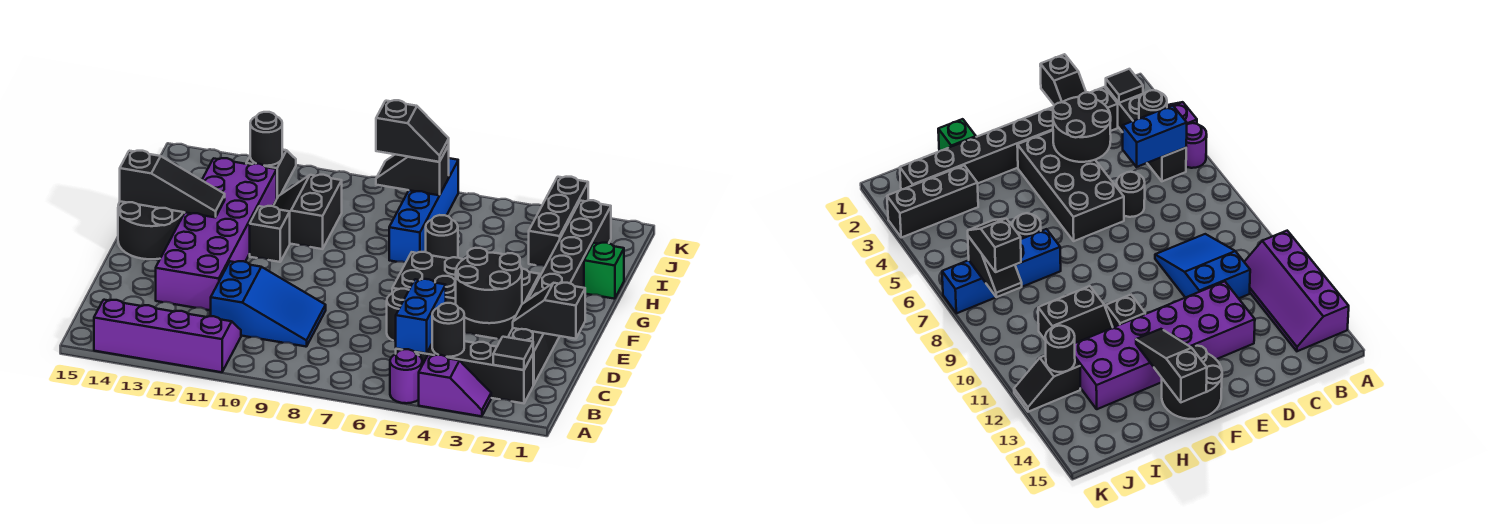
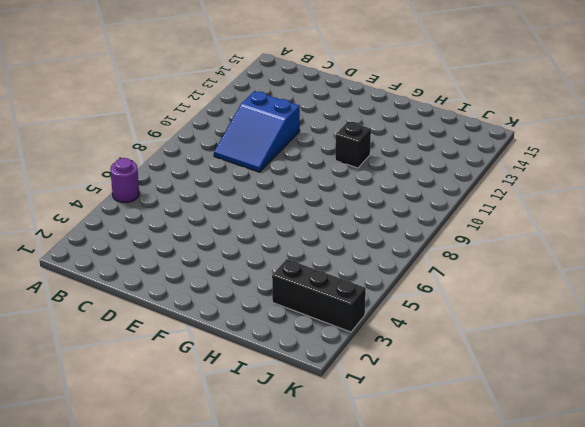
none -> purple slope A3:A4 level 1 top 4
none -> purple slope A11:B14 level 1 top A
none -> black brick B2:B5 level 1

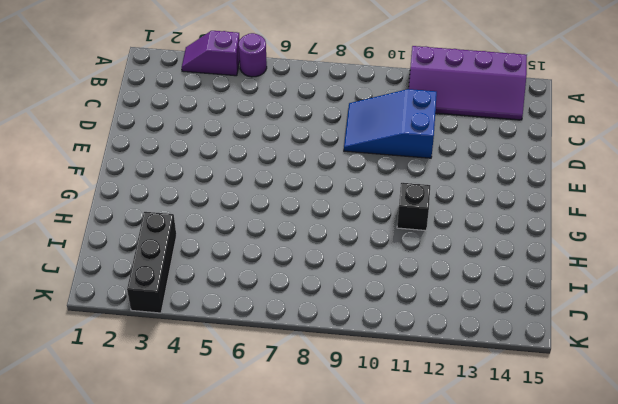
none -> black brick B2:B5 level 1
none -> black brick C2:J2 level 1
none -> black round brick D6 level 1

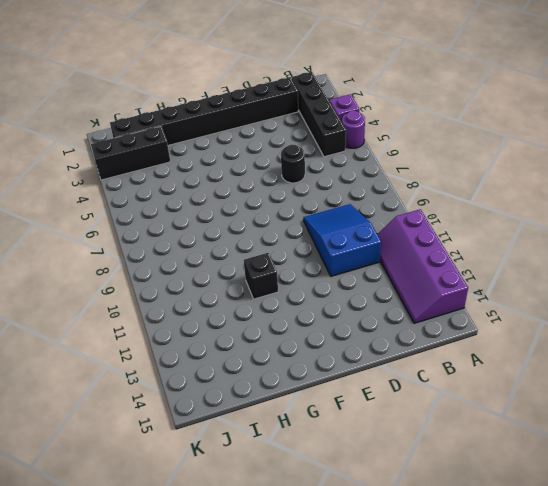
none -> purple brick D12:I13 level 1
none -> black brick E3:F6 level 1
none -> black round brick F14:G15 level 1

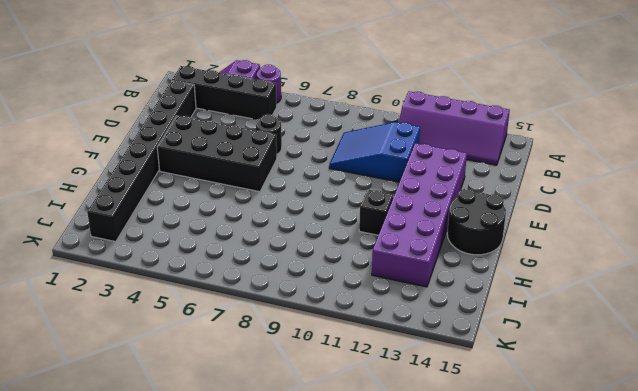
none -> green brick H1 level 1
none -> black round brick H6 level 1
none -> blue brick H7:K7 level 1

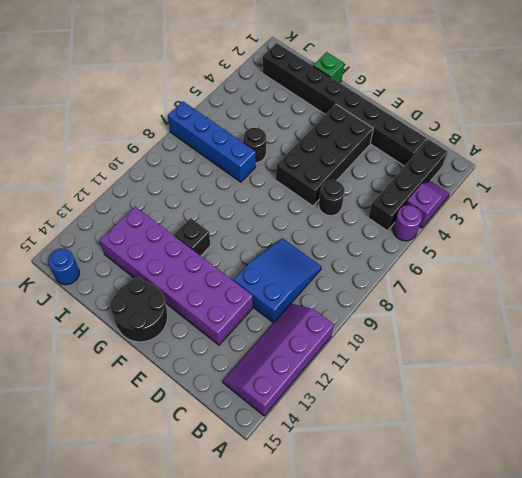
blue round brick J15 level 1 -> none
none -> black slope H10:I11 level 1 top 10
none -> black brick I3:K3 level 1
none -> black slope J12:K12 level 1 top J

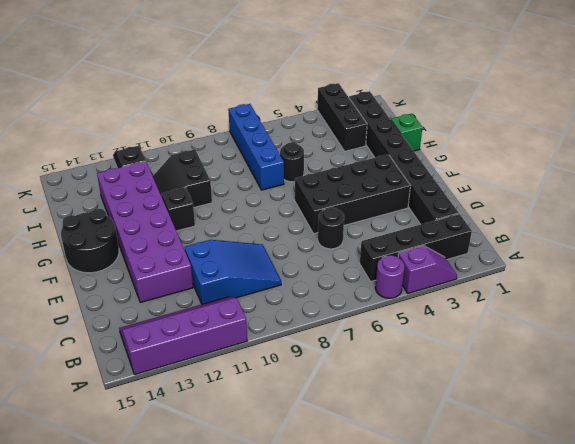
none -> black tile B2 level 2
none -> black round brick B4 level 2
none -> blue brick B5:C5 level 2

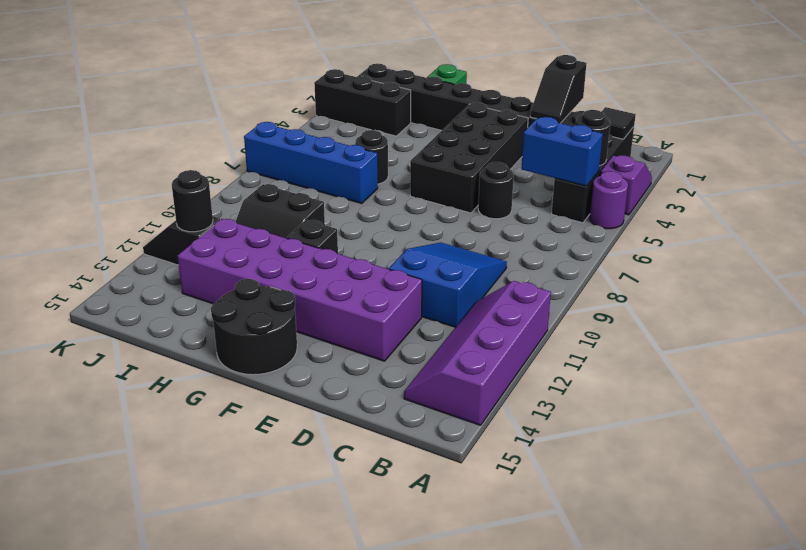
none -> black round brick D3:E4 level 2
none -> black slope G13:G15 level 2 top 15
none -> black slope J7:J8 level 2 top 7

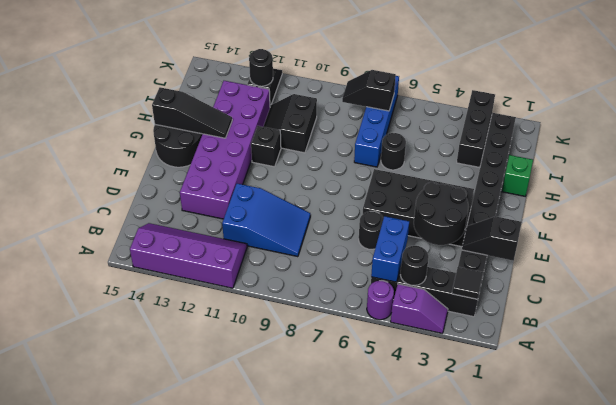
none -> black slope J7:J8 level 3 top 8

